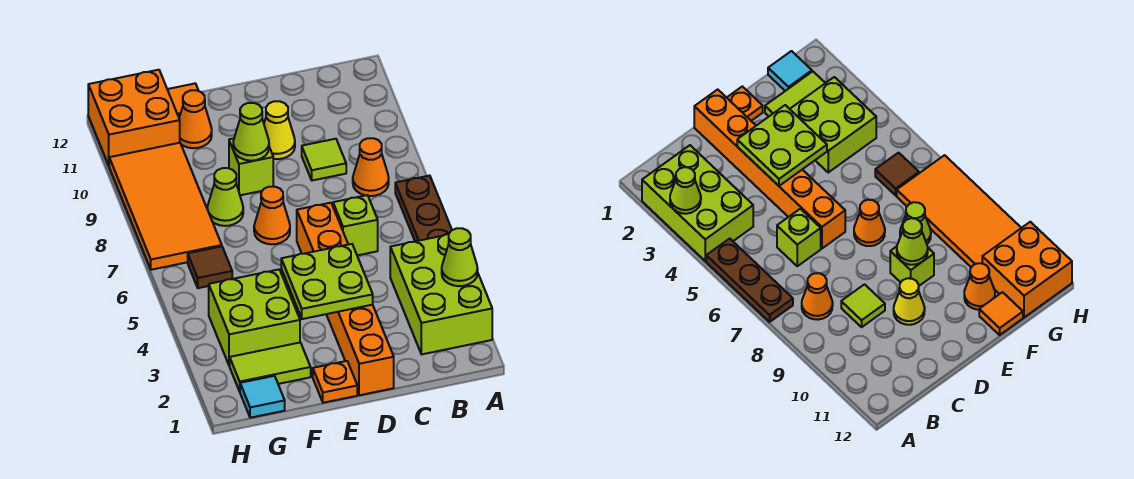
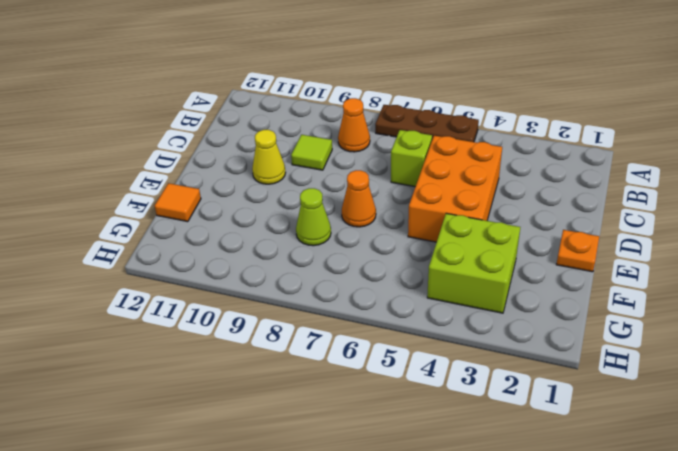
orange brick C4:E5 level 1 -> orange brick D1:D6 level 1
none -> lime brick A2:B4 level 1
none -> lime brick E9 level 1
none -> lime tile F2:G2 level 1

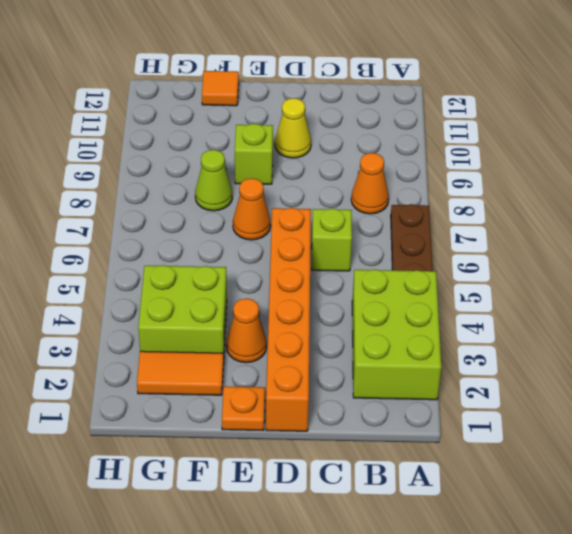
orange cone E3 level 1 -> orange cone F11 level 1
orange tile F2:G2 level 1 -> lime tile F2:G2 level 1
none -> lime tile C9 level 1
none -> cyan tile G1 level 1
none -> brown tile G6 level 1

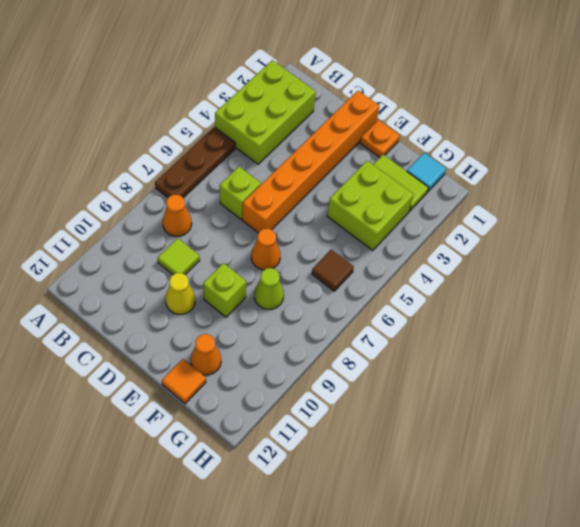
none -> orange tile G7:H10 level 1
none -> orange brick G11:H12 level 1
none -> lime cone A3 level 2

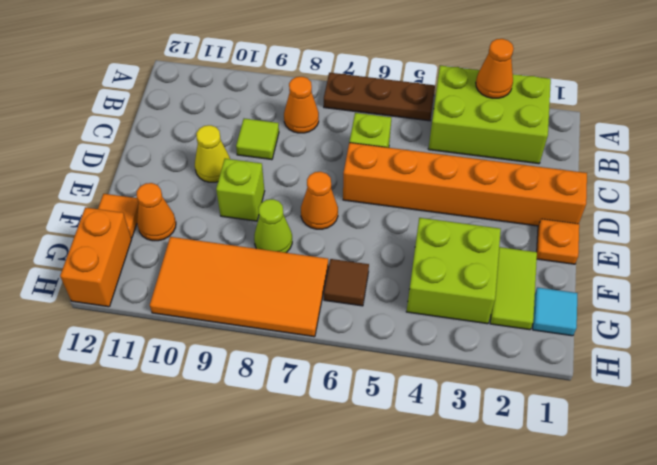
orange cone A3 level 2 -> lime cone A3 level 2
orange brick G12:H12 level 1 -> orange brick G11:H12 level 1
none -> lime plate D3:E4 level 2
none -> lime cone E9 level 2

